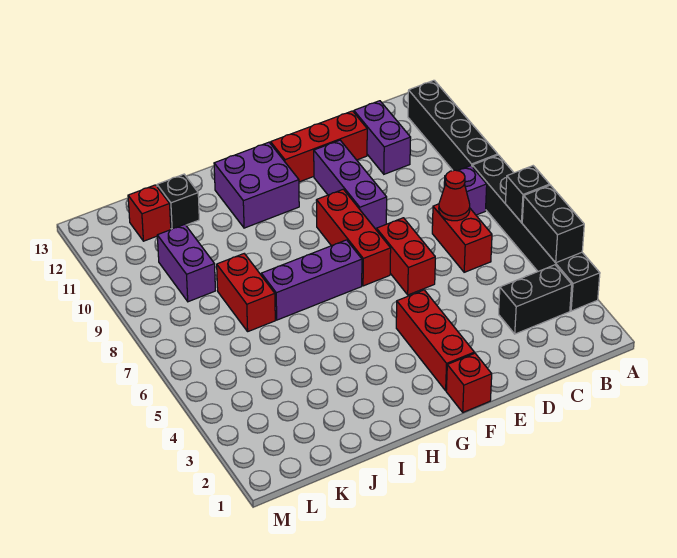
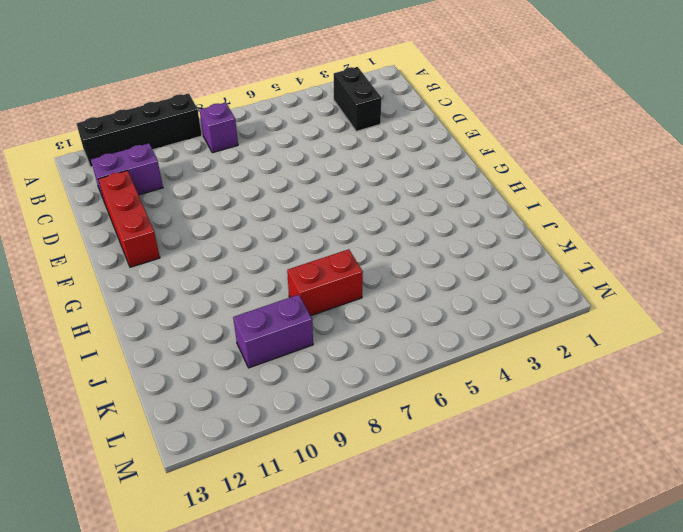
none -> black brick A3:A8 level 1
none -> red brick C6:C7 level 1
none -> red brick E6:E7 level 1

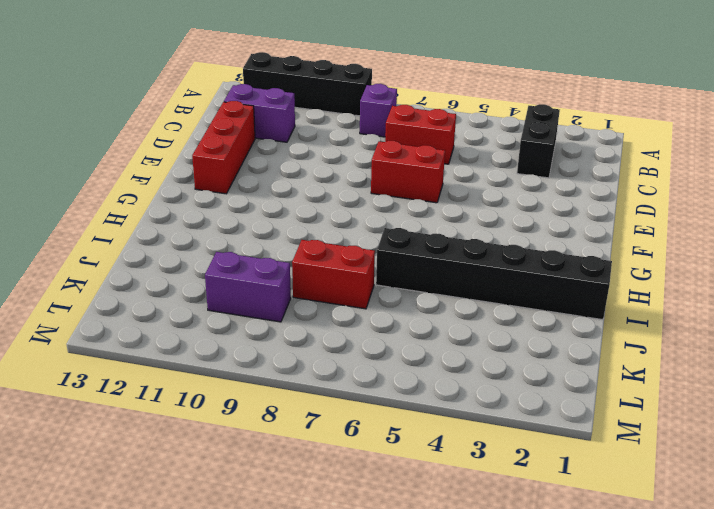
black brick I1:I6 level 1 -> black brick A3:A8 level 1
none -> purple brick E9:E11 level 1
none -> red brick F1 level 1
none -> red brick F2:F4 level 1

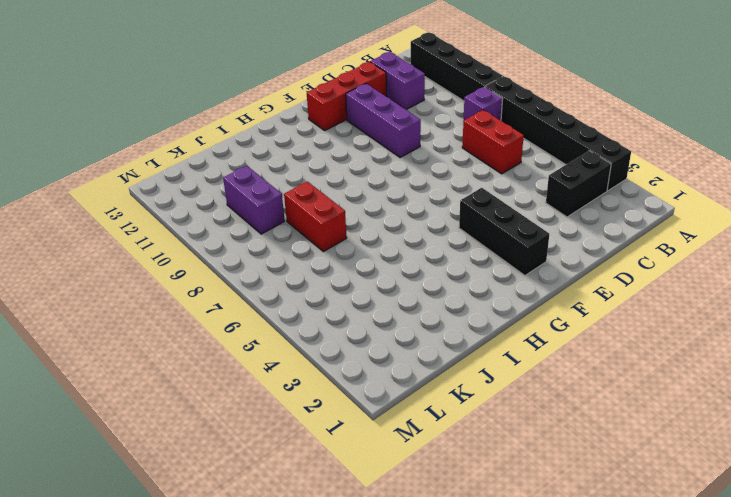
black brick F2:F4 level 1 -> red brick F2:F4 level 1
none -> red brick E6:E7 level 1
none -> red brick F1 level 1
none -> red brick F7:F9 level 1

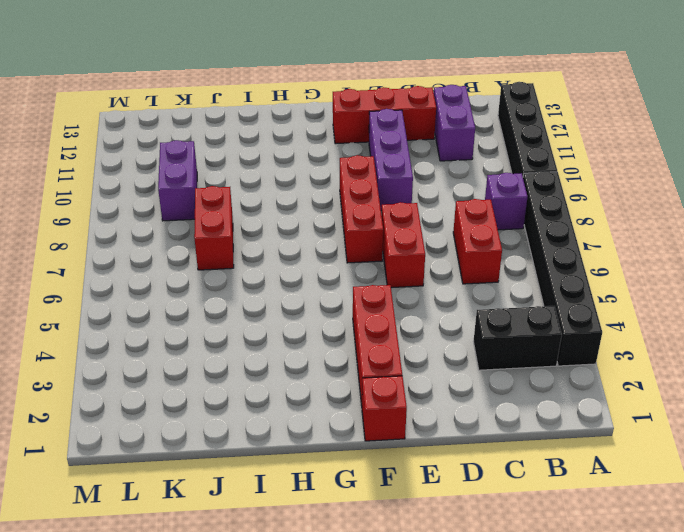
none -> purple brick G7:I7 level 1
none -> purple brick G11:H12 level 1
none -> black brick J12 level 1

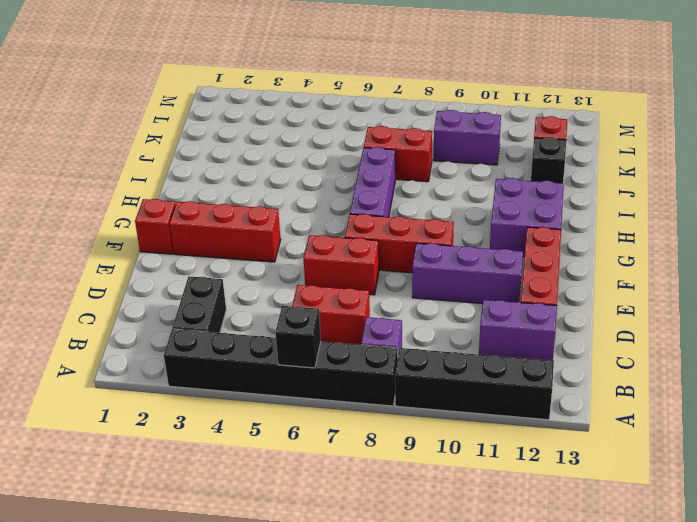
none -> black brick A4:A5 level 2
none -> red cone C7 level 2

